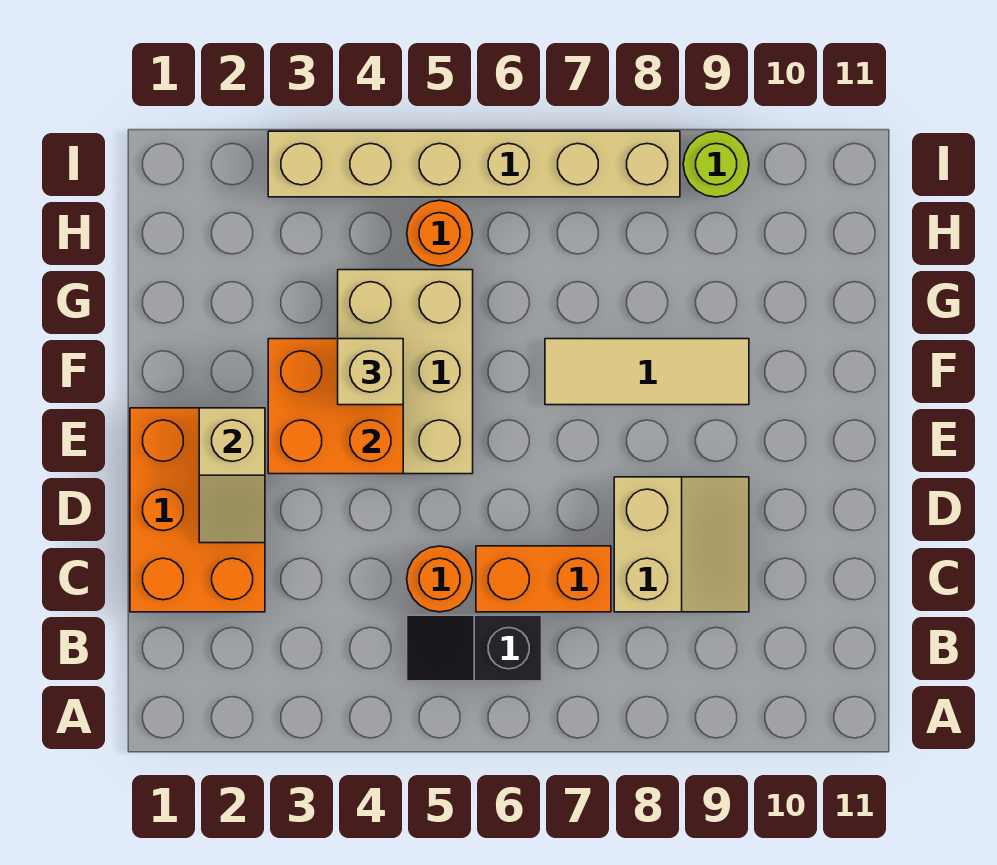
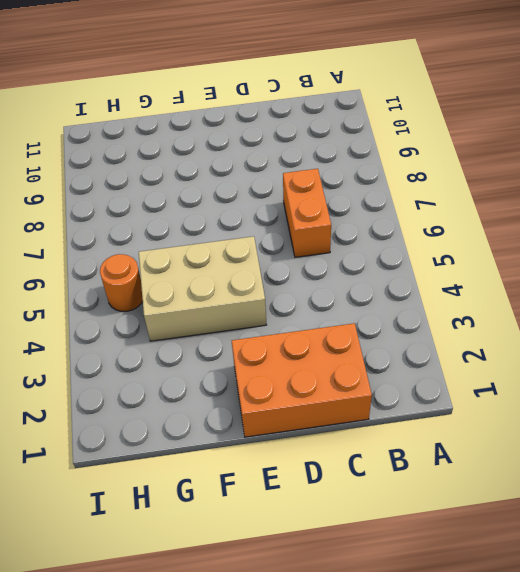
none -> black slope B5:B6 level 1 top 6
none -> orange round brick C5 level 1
none -> tan slope C8:D9 level 1 top 8

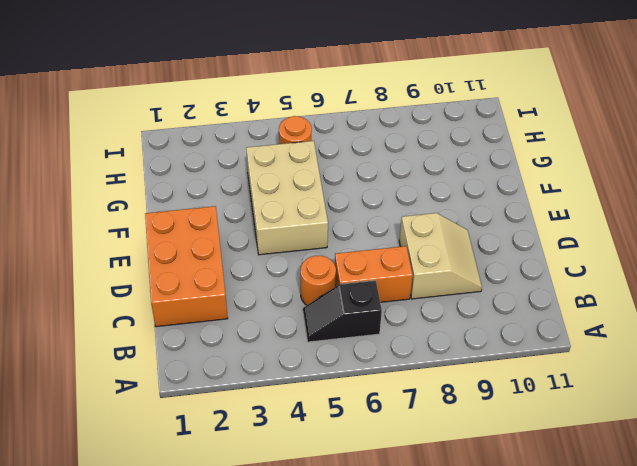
none -> tan tile F7:F9 level 1
none -> tan brick I3:I8 level 1
none -> lime round brick I9 level 1

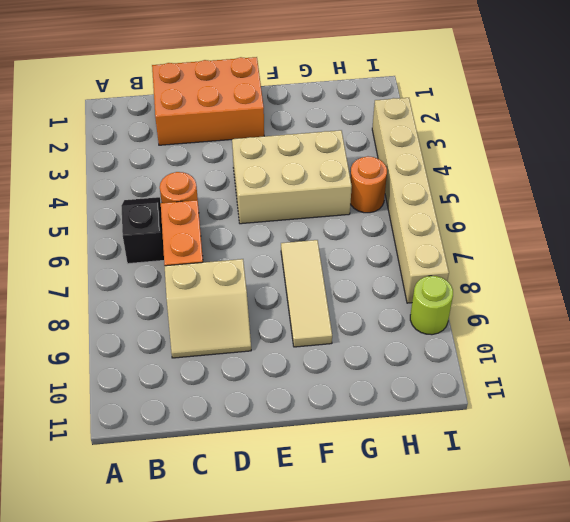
none -> tan slope D2:E2 level 2 top E
none -> orange brick E3:F4 level 2
none -> tan brick F4 level 3

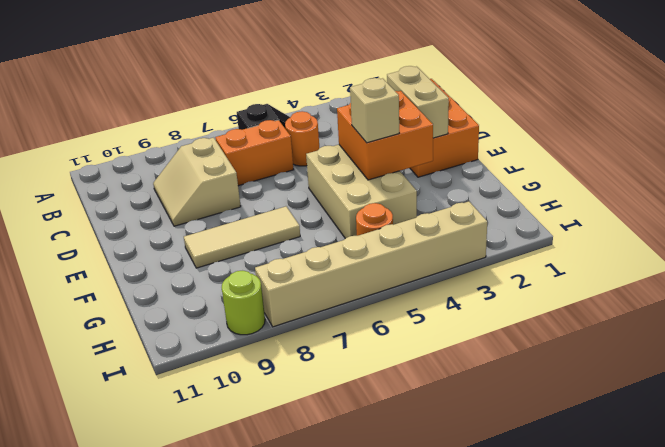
tan brick D2:E2 level 2 -> tan slope D2:E2 level 2 top E

